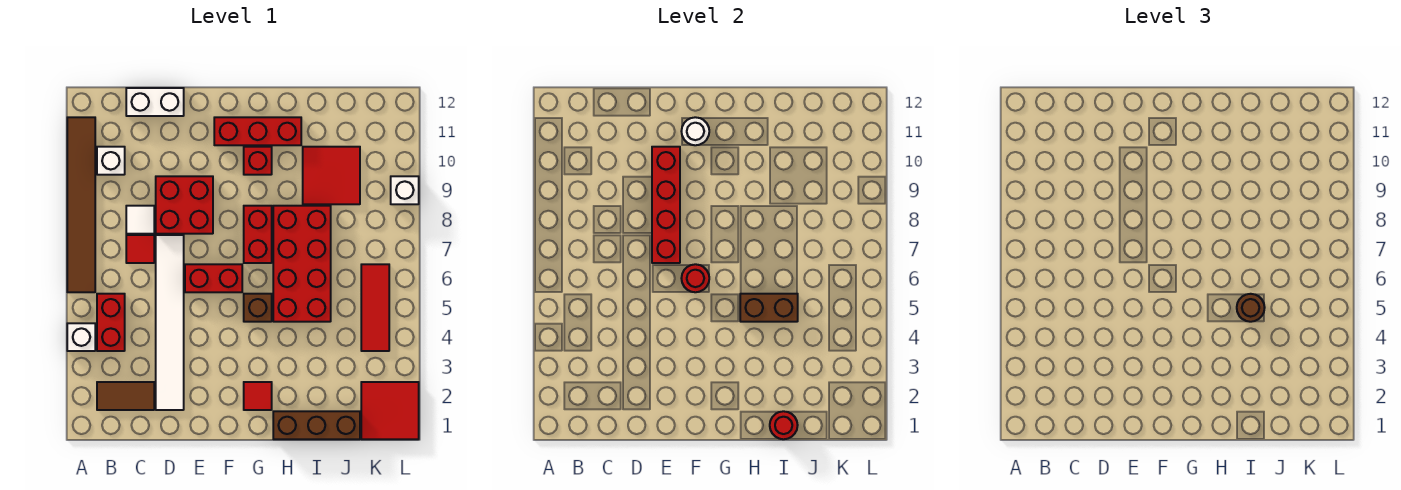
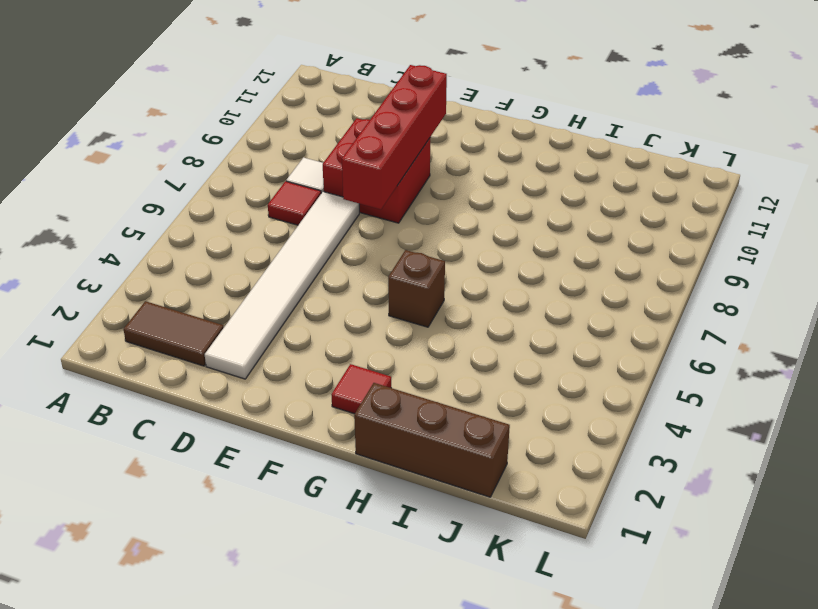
none -> white brick A4 level 1
none -> brown tile A6:A11 level 1
none -> red brick B4:B5 level 1

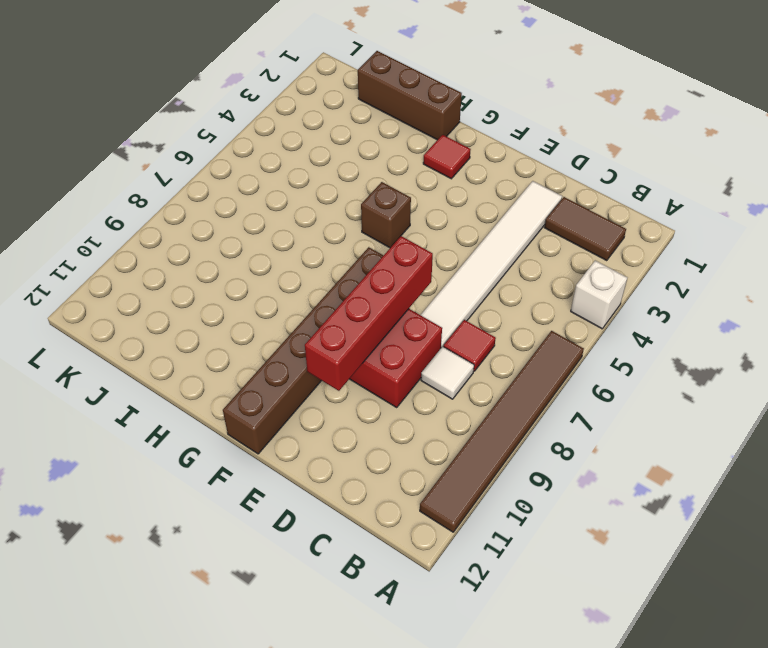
brown brick F7:F12 level 1 -> red brick F11:H11 level 1
none -> red brick B4:B5 level 1
none -> white brick B10 level 1
none -> white brick C12:D12 level 1

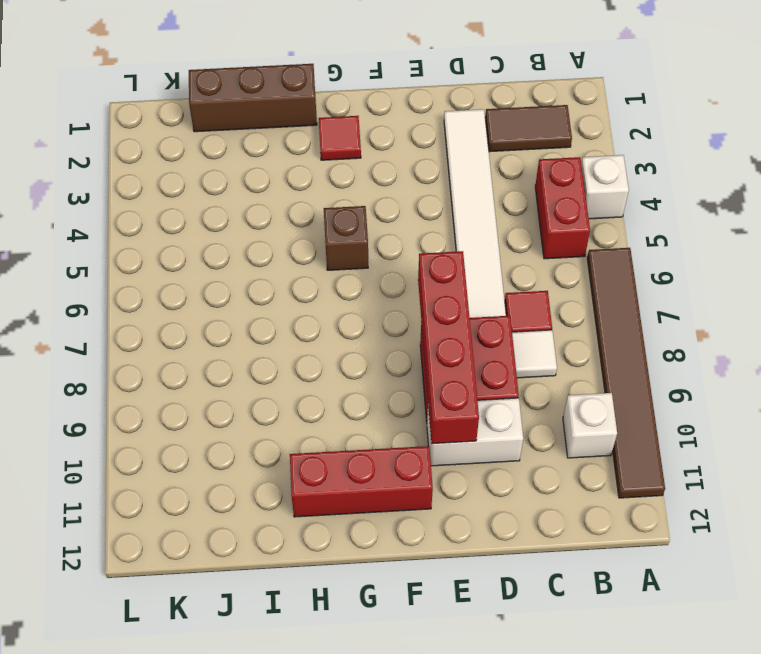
white brick D10:E10 level 1 -> white brick C12:D12 level 1
none -> red brick E6:F6 level 1
none -> red brick G7:G8 level 1
none -> red brick G10 level 1

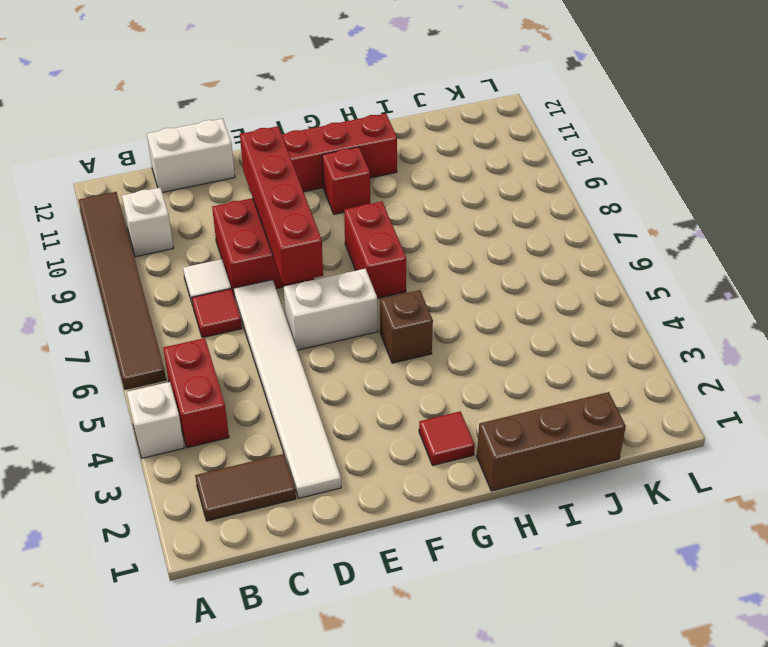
white brick E6:F6 level 1 -> red brick E6:F6 level 1
none -> red brick H5:I8 level 1
none -> red tile I9:J10 level 1
none -> red tile K1:L2 level 1

